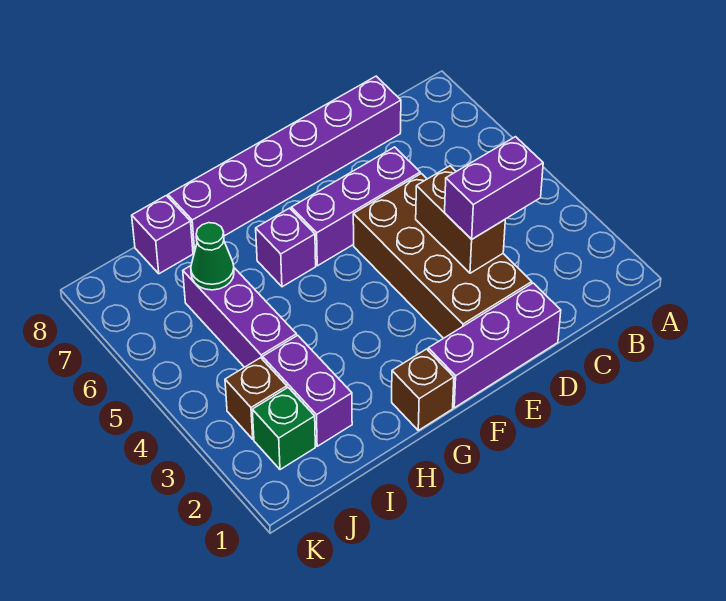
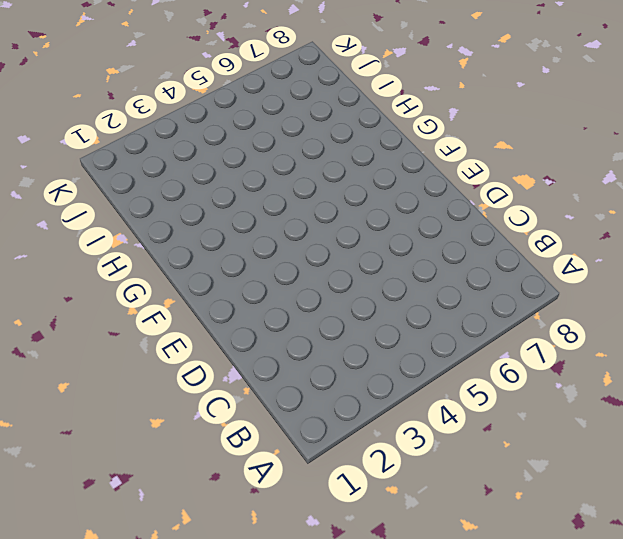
none -> purple brick C8:H8 level 1
none -> purple brick D1:F1 level 1
none -> brown brick D2:E5 level 1

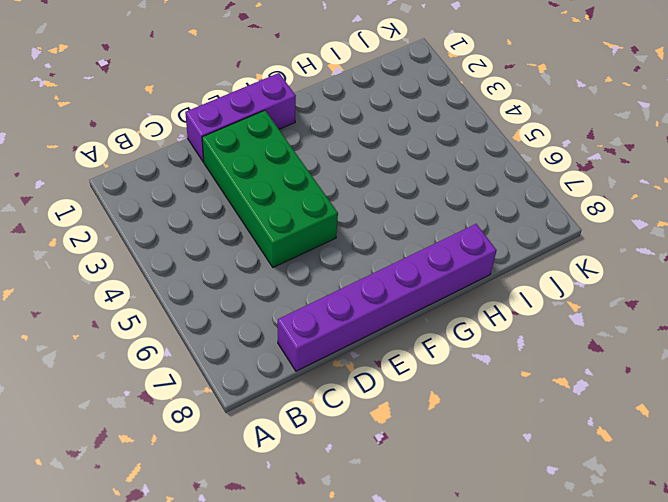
green brick D2:E5 level 1 -> brown brick D2:E5 level 1
none -> purple brick D6:F6 level 1
none -> brown brick G1 level 1
none -> purple brick G6 level 1

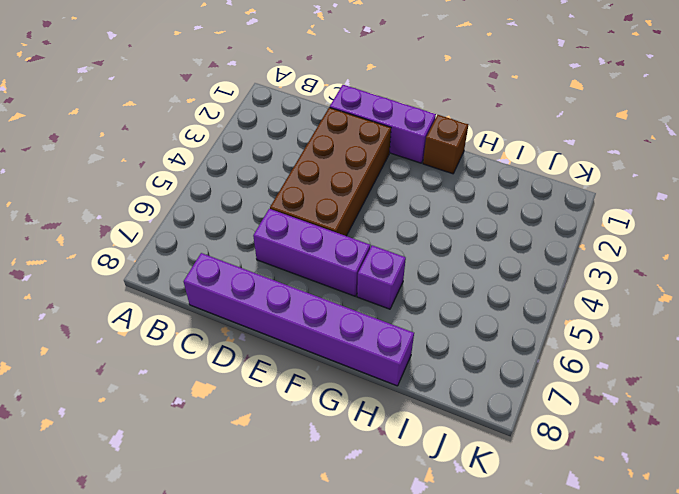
none -> purple brick I2:I3 level 1
none -> purple brick I4:I6 level 1
none -> purple brick I8 level 1

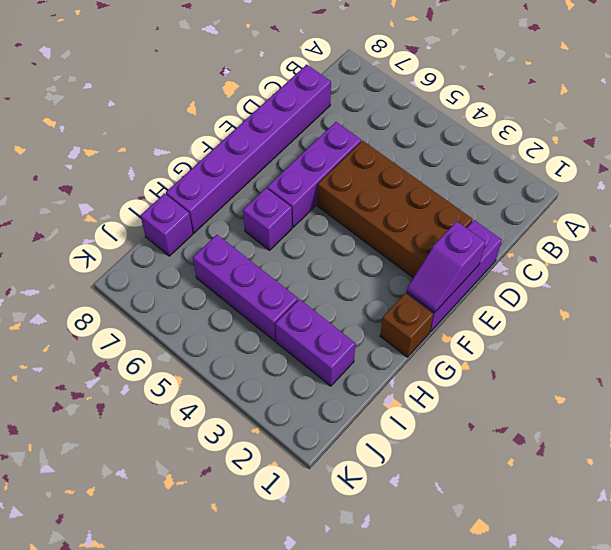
purple slope E1:F1 level 2 top E -> none
none -> green brick J2 level 1
none -> brown brick J3 level 1
none -> brown brick D3:D4 level 2

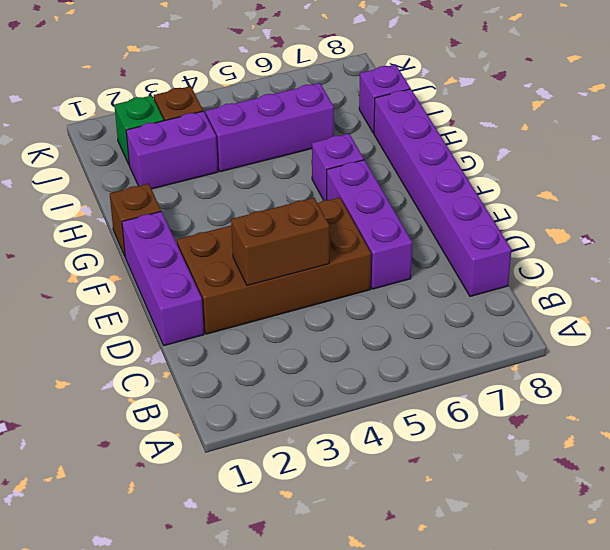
none -> green cone I6 level 2
none -> purple brick C3:D3 level 3

